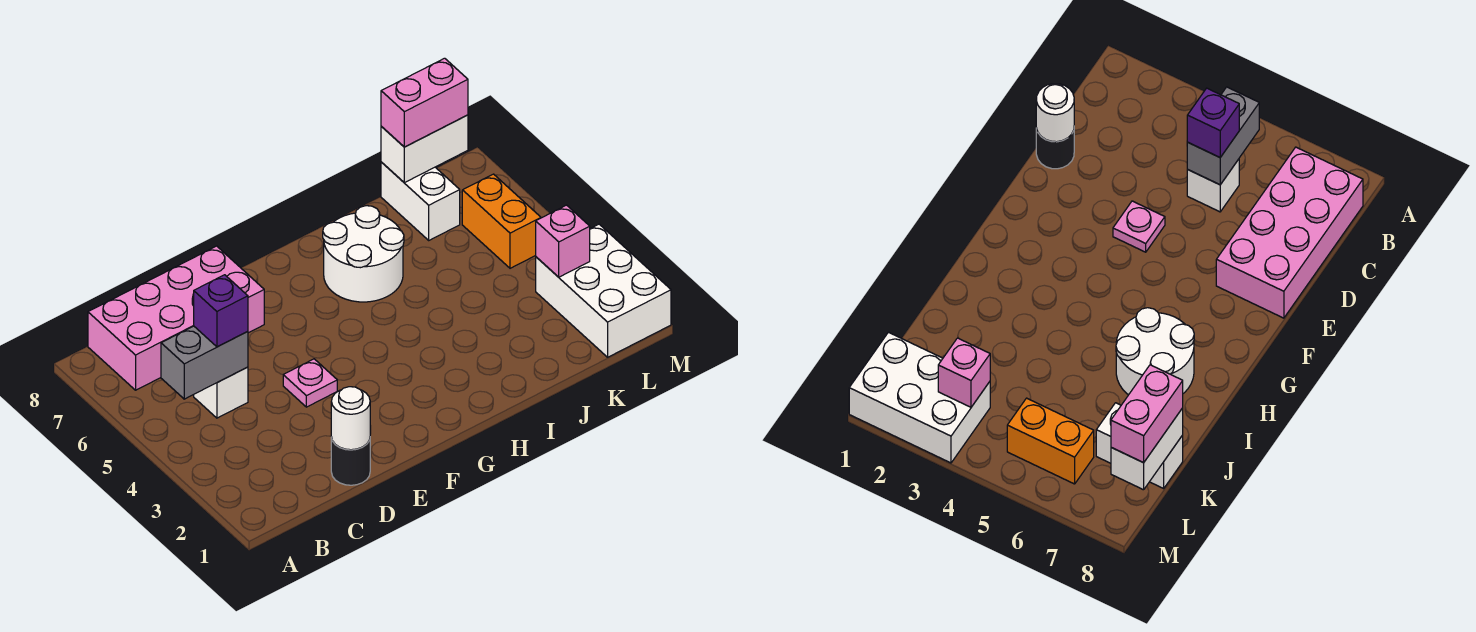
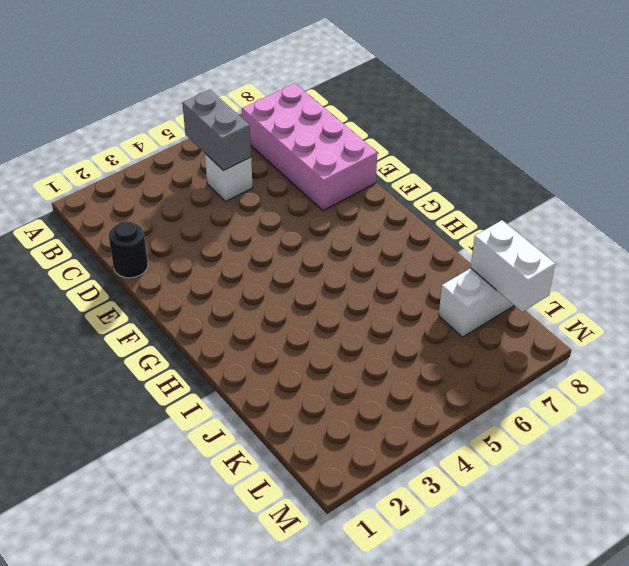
none -> pink plate E4 level 1
none -> white round brick H6:I7 level 1
none -> white brick L1:M3 level 1

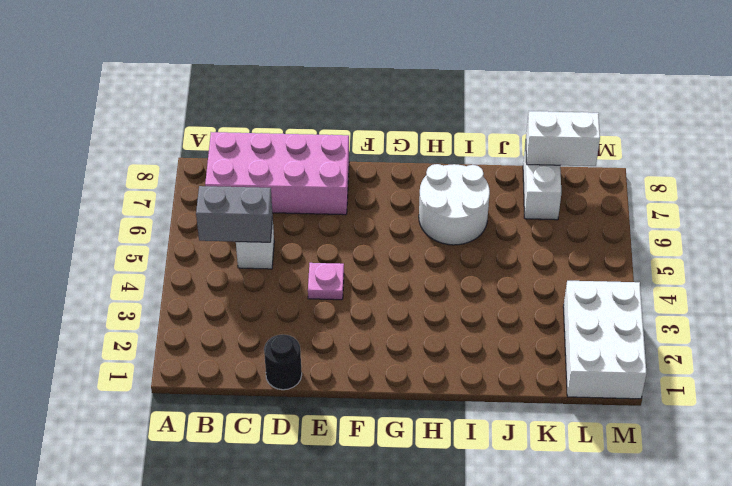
none -> orange brick L5:L6 level 1
none -> white round brick D1 level 2
none -> pink brick L3 level 2

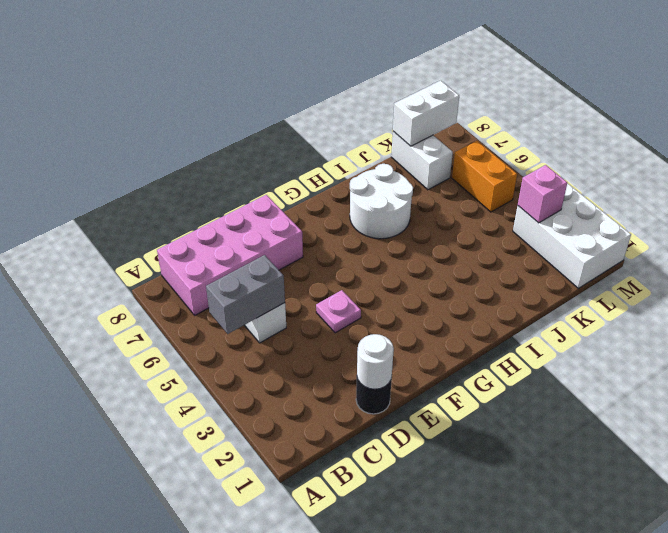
none -> purple brick C5 level 3
none -> pink brick K8:L8 level 3

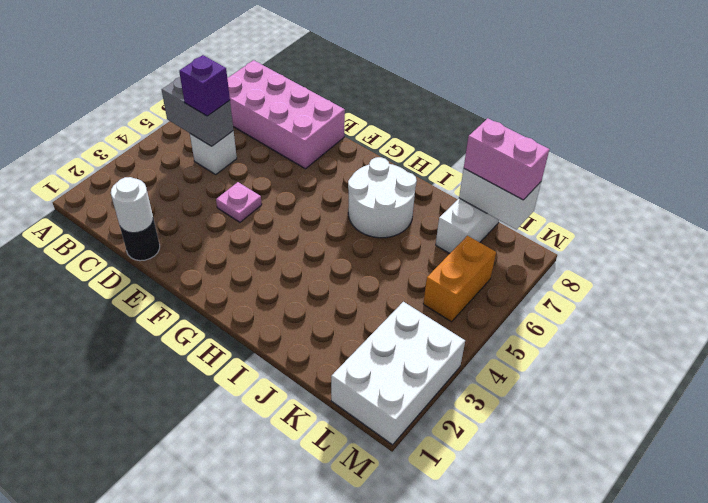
none -> pink brick L3 level 2

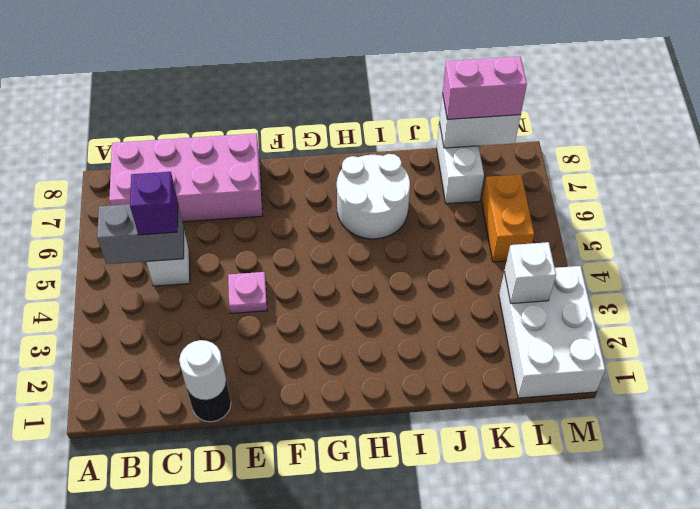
white brick L3 level 2 -> pink brick L3 level 2

